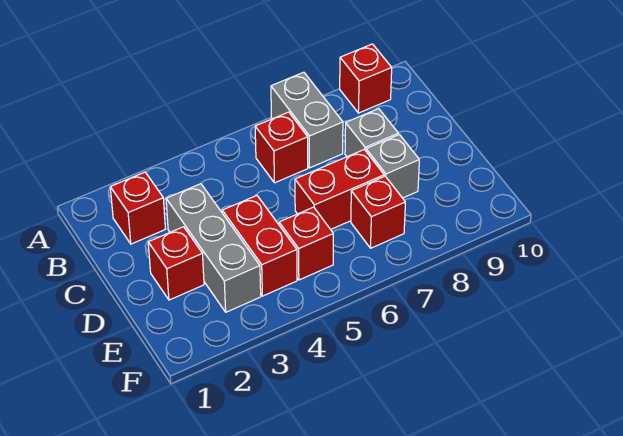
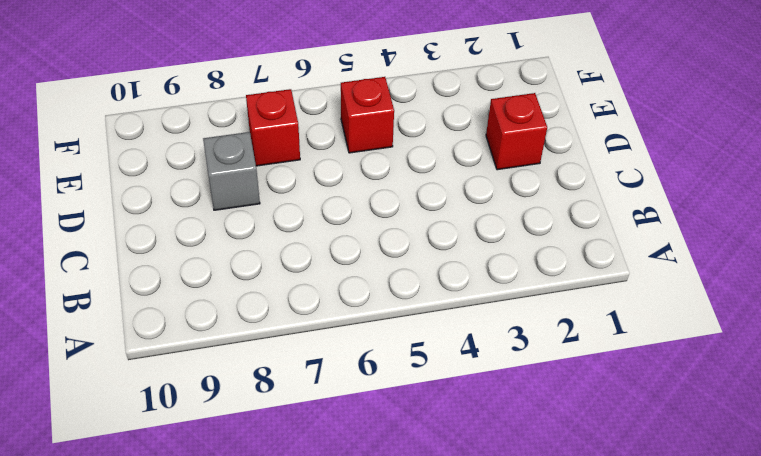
none -> grey brick A7:B7 level 1
none -> red brick A9 level 1
none -> red brick B2 level 1

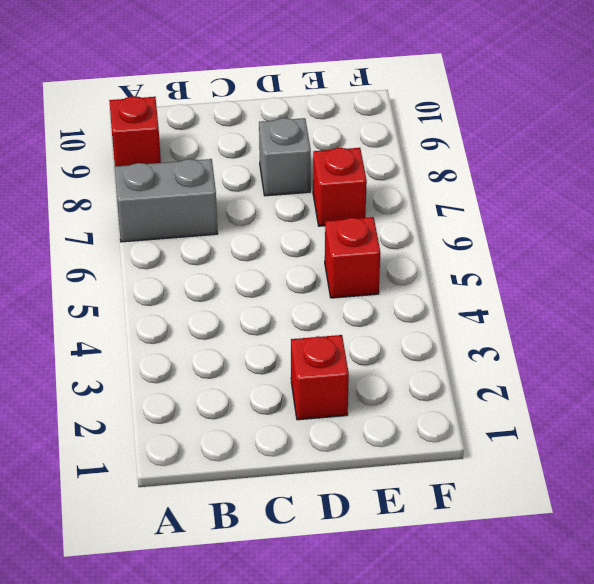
none -> red brick B2 level 1
none -> red brick B6 level 1
none -> grey brick C3:E3 level 1

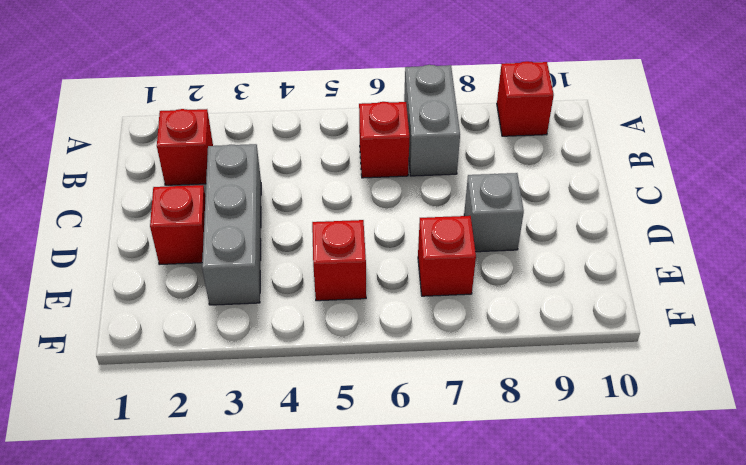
none -> grey brick C8 level 1
none -> red brick D4:E4 level 1
none -> red brick D6:D7 level 1

